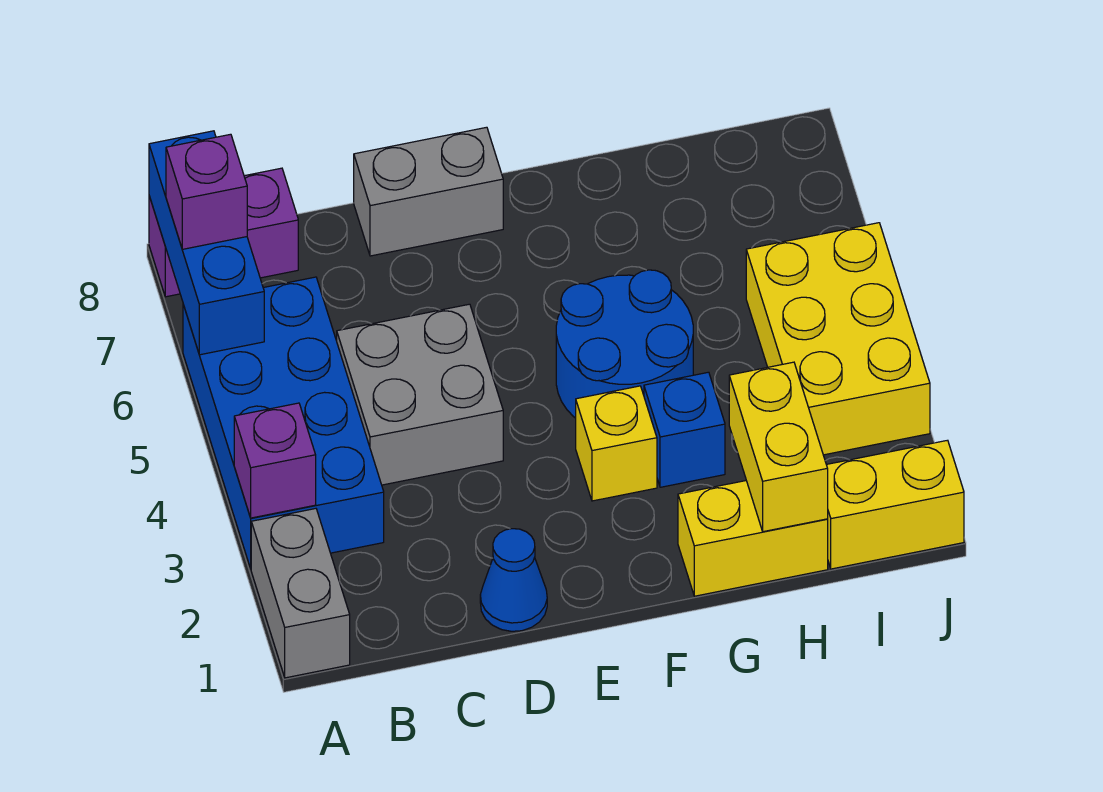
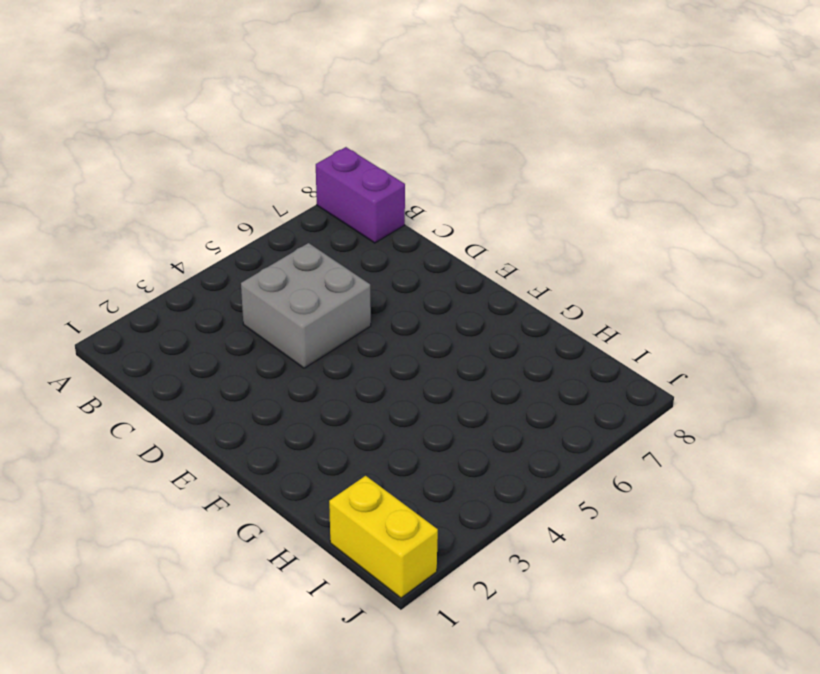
none -> grey brick A1:A2 level 1
none -> blue brick A3:B6 level 1
none -> blue cone D1 level 1

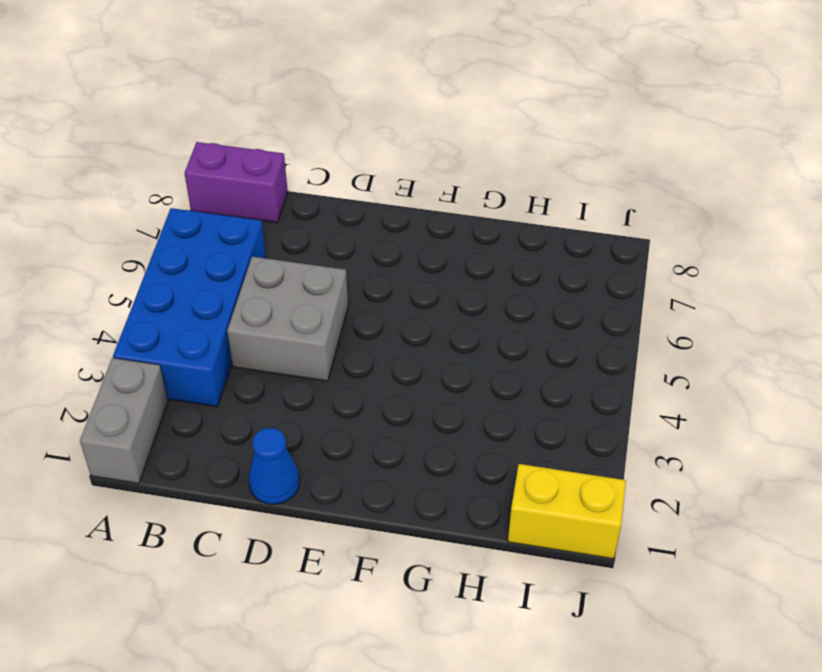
none -> grey brick D8:E8 level 1
none -> yellow brick F3 level 1
none -> blue round brick F4:G5 level 1

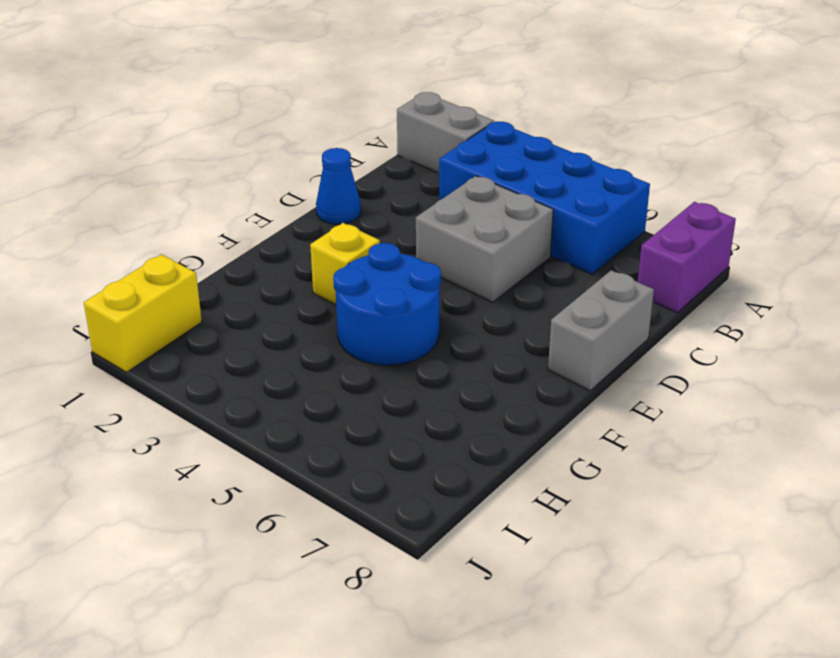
none -> yellow brick G1:H1 level 1
none -> blue brick G3 level 1
none -> yellow brick I3:J5 level 1

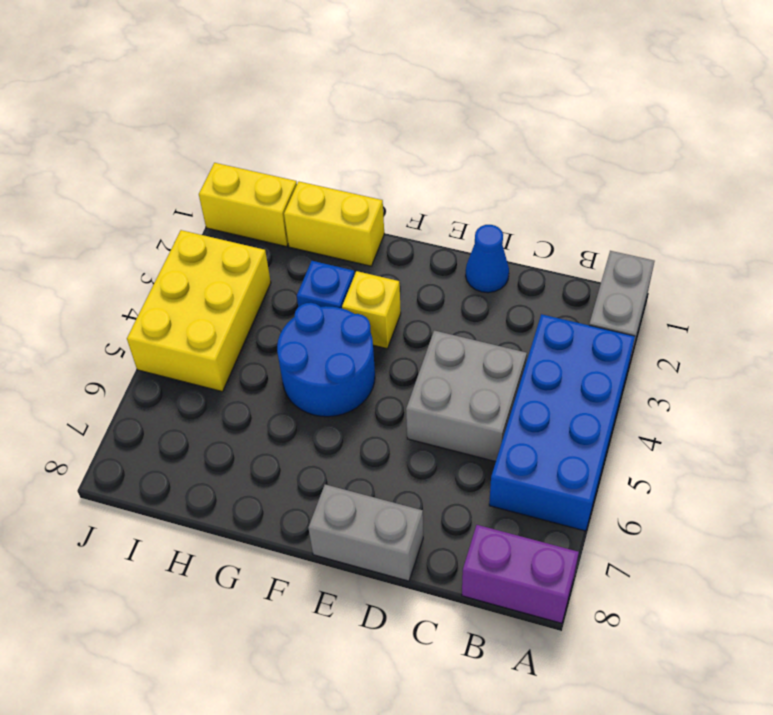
none -> purple brick A3 level 2
none -> blue brick A6:A8 level 2
none -> yellow brick H1:H2 level 2

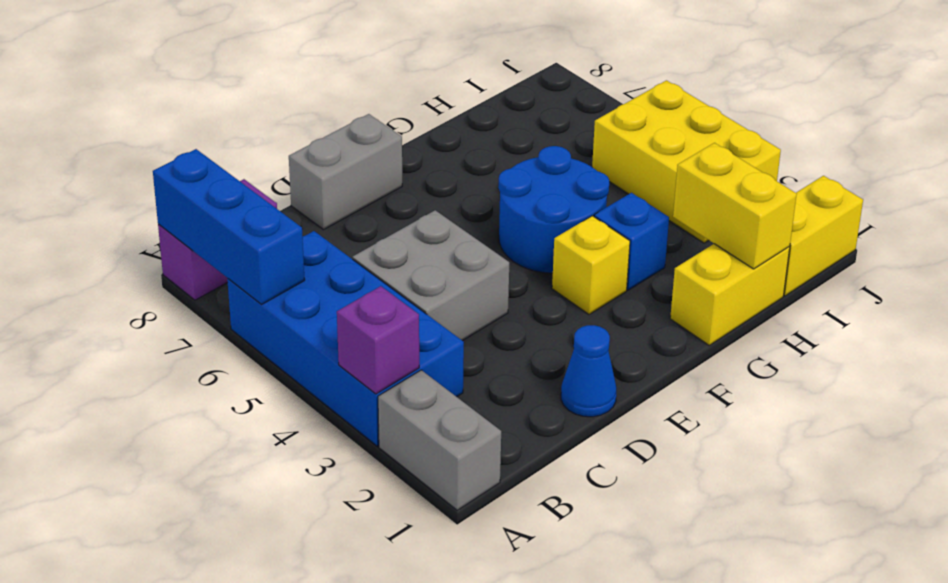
none -> purple brick A7 level 3

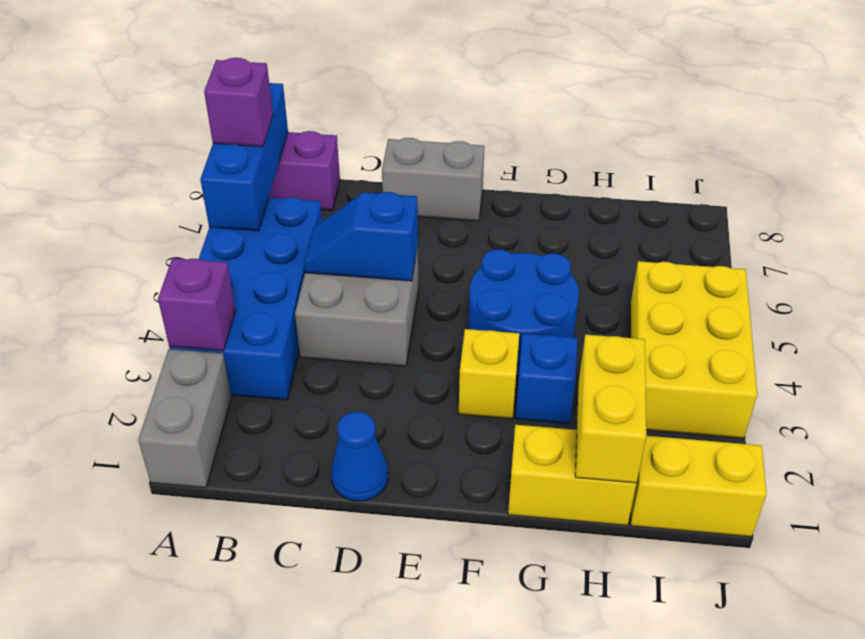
blue slope C5:D5 level 2 top D -> none

